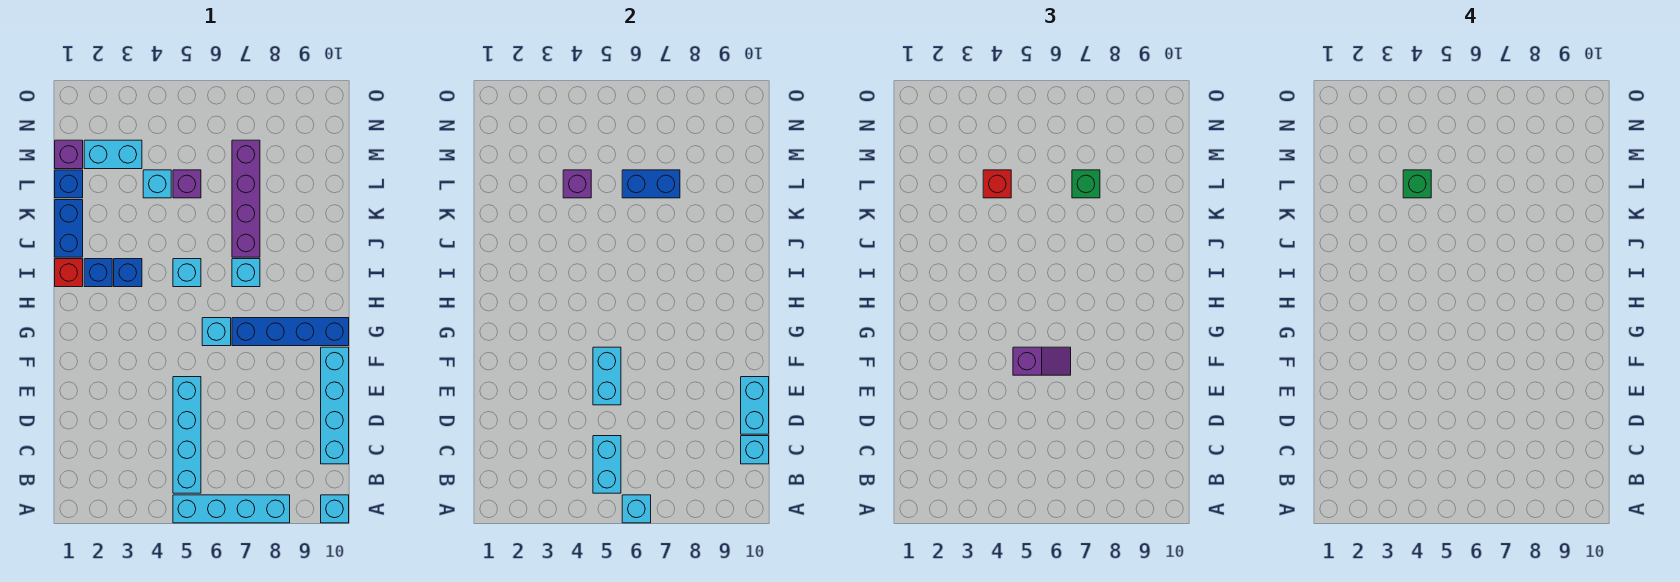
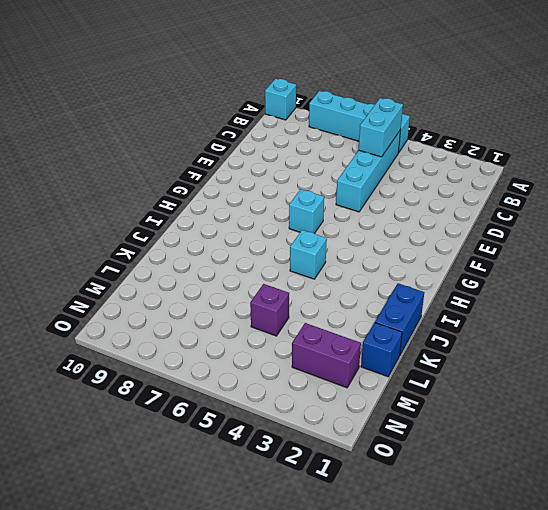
purple brick M2:M3 level 1 -> cyan brick M2:M3 level 1
none -> cyan brick C10:F10 level 1
none -> blue brick G7:G10 level 1
none -> red brick I1 level 1

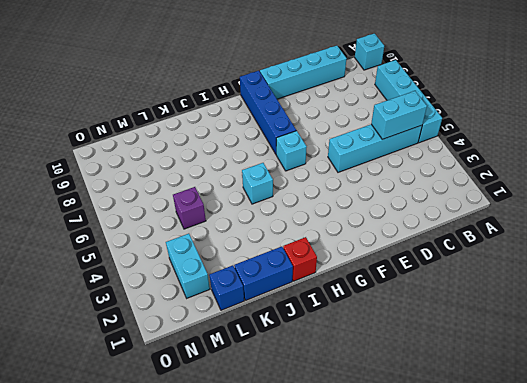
none -> blue brick I2 level 1
none -> blue brick I3 level 1
none -> cyan brick I7 level 1

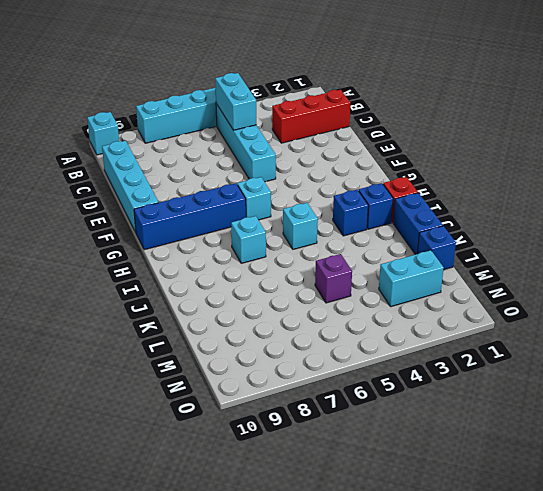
red brick C1:C3 level 1 -> none
none -> purple brick J7:M7 level 1
none -> cyan brick L4 level 1
none -> purple brick M1 level 1

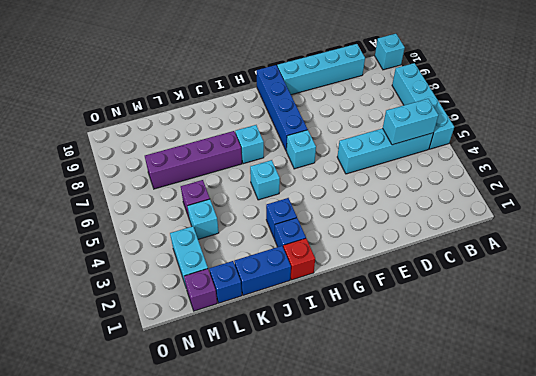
none -> cyan brick A6 level 2
none -> cyan brick C10 level 2
none -> cyan brick D10:E10 level 2

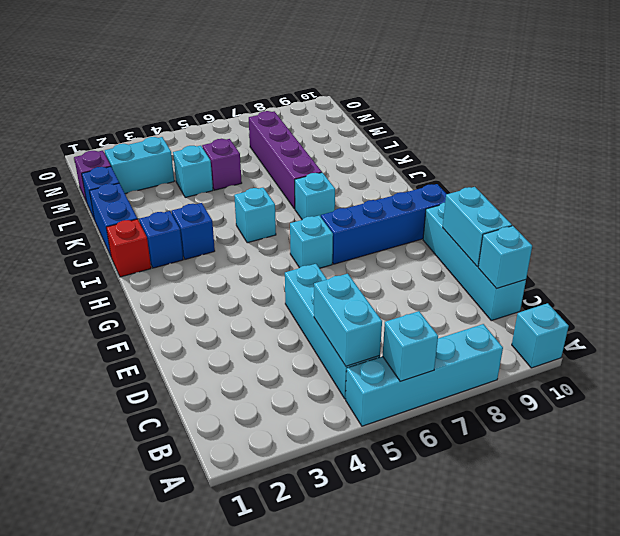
none -> cyan brick E5:F5 level 2
none -> purple brick L4 level 2
none -> blue brick L6:L7 level 2

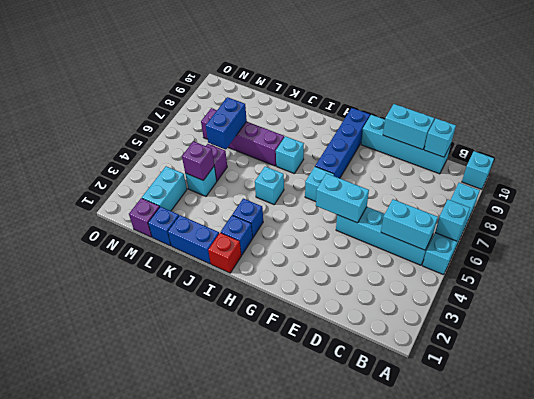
none -> purple slope F5:F6 level 3 top 5
none -> red brick L4 level 3
none -> green brick L7 level 3

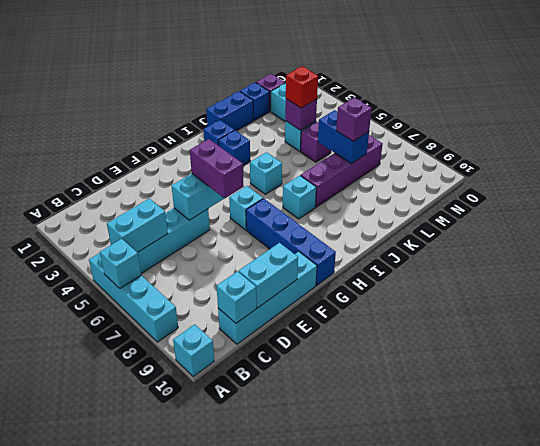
purple brick F5:F6 level 3 -> purple slope F5:F6 level 3 top 5
purple brick L7 level 3 -> green brick L7 level 3
none -> red brick I1 level 1
none -> green brick L4 level 4

